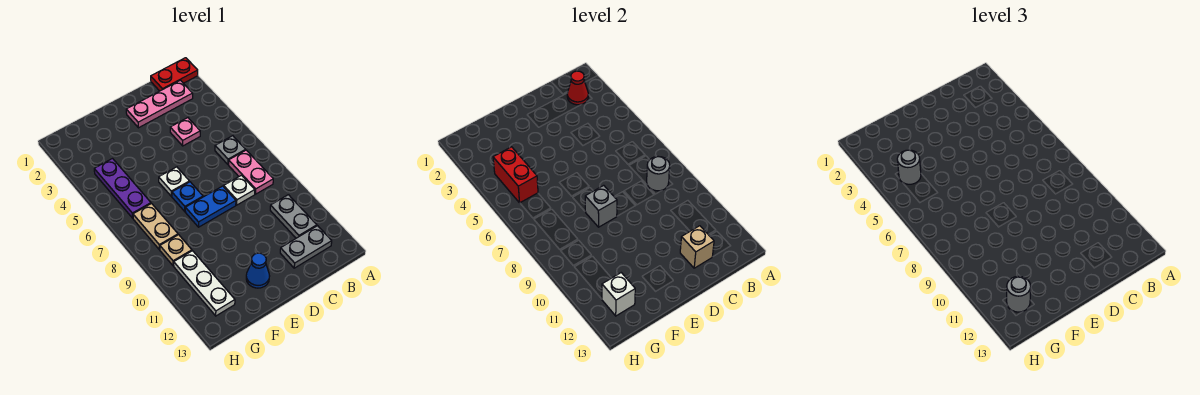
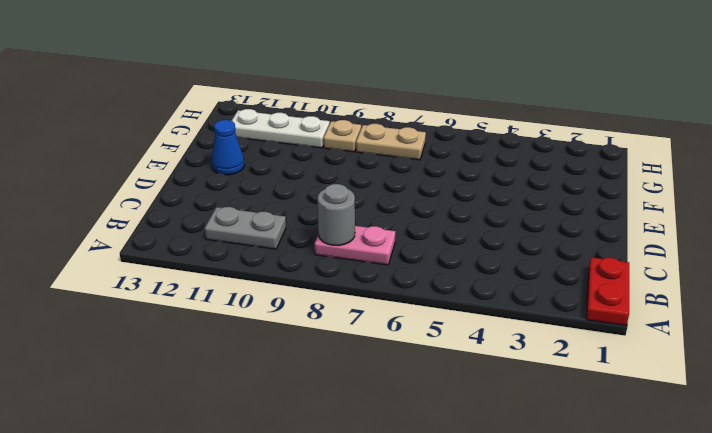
none -> pink plate B2:D2 level 1
none -> grey plate B6 level 1
none -> grey plate B12:C12 level 1

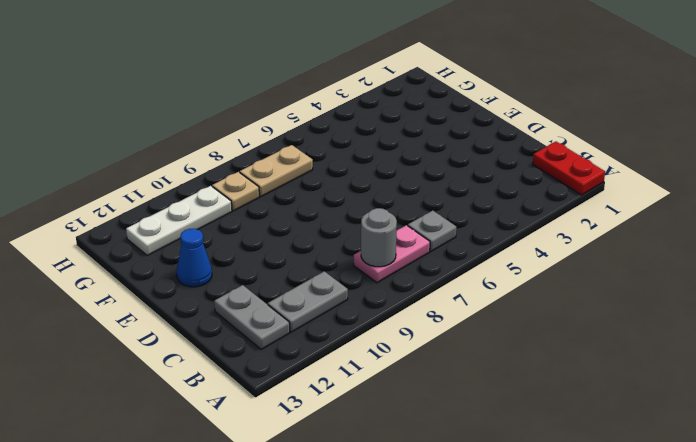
none -> pink plate B2:D2 level 1
none -> pink plate C4 level 1
none -> white plate C8 level 1

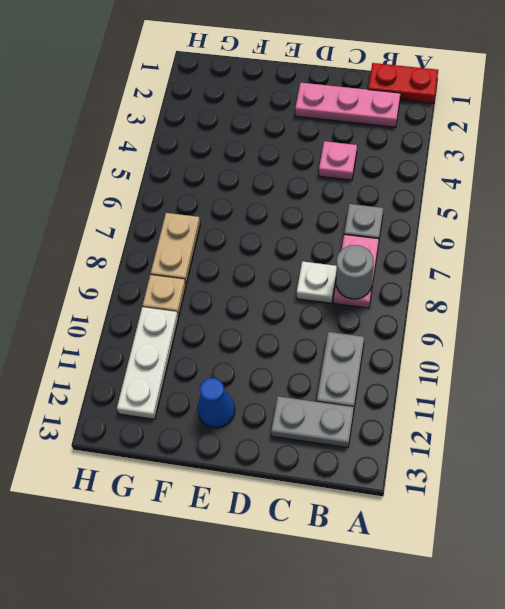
none -> blue plate D8:E8 level 1
none -> white plate E6 level 1
none -> blue plate E7 level 1

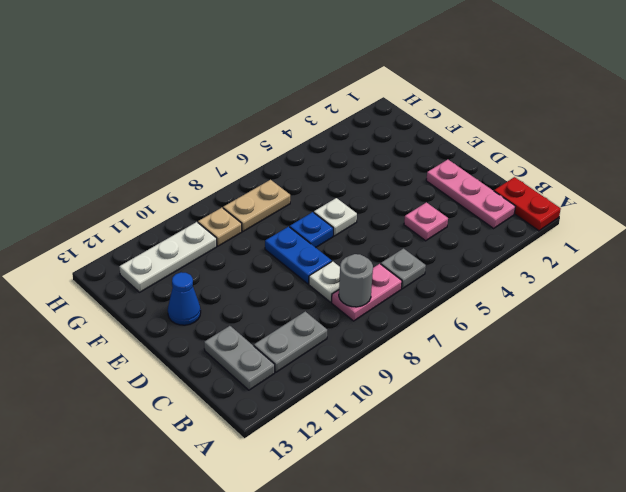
none -> purple plate G4:G6 level 1
none -> red cone B2 level 2
none -> tan brick C12 level 2

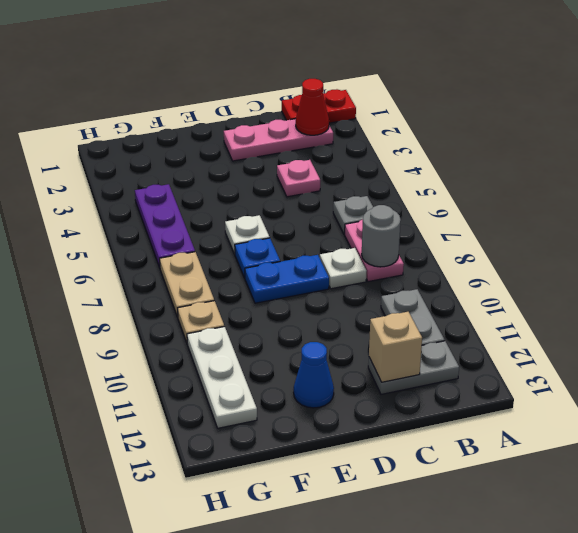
none -> grey brick E8 level 2
none -> red brick G4:G5 level 2
none -> white brick G12 level 2

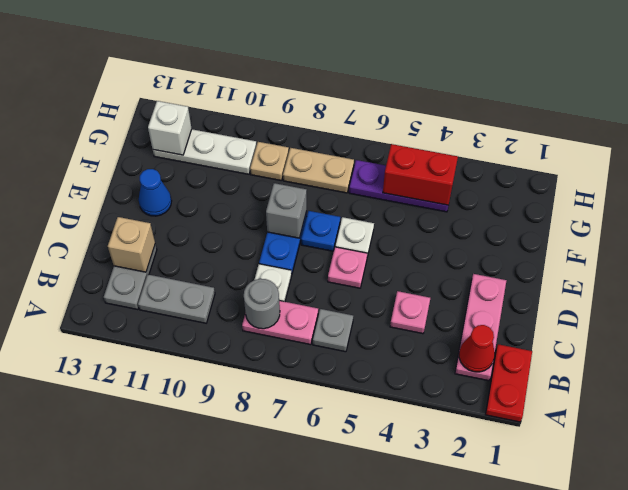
pink plate D6 level 1 -> none
none -> grey round brick G4 level 3
none -> grey round brick G12 level 3

